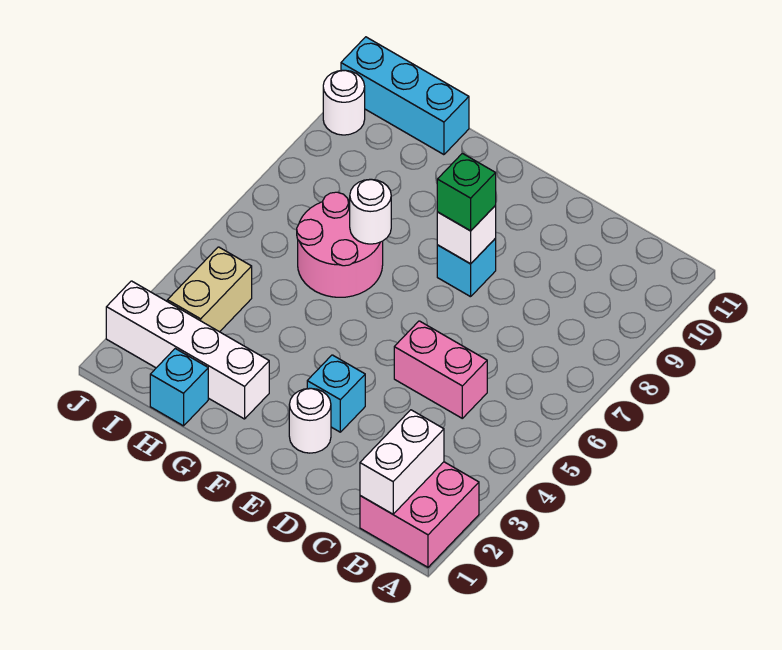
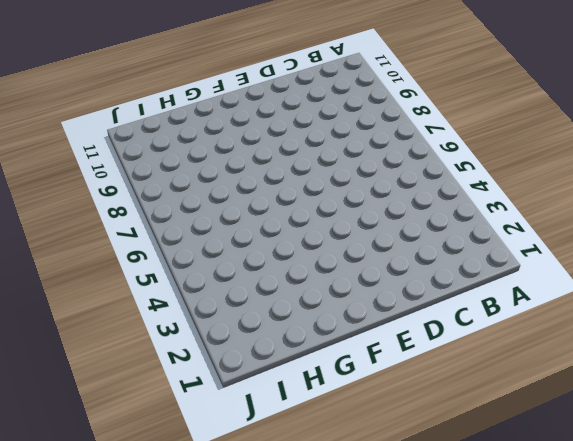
none -> pink brick A1:B2 level 1
none -> pink brick C5:D5 level 1
none -> white round brick E2 level 1

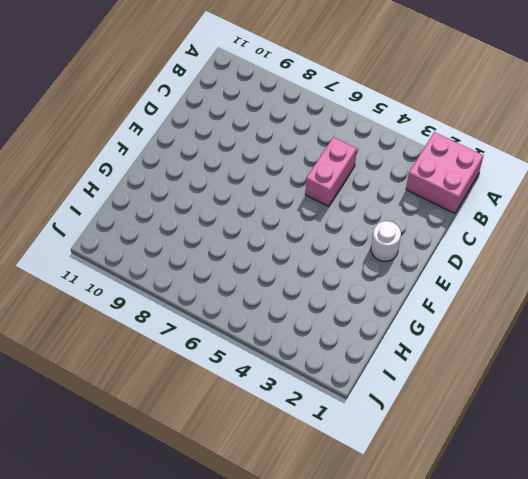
none -> cyan brick E3 level 1
none -> cyan brick E8 level 1
none -> white brick G2:J2 level 1

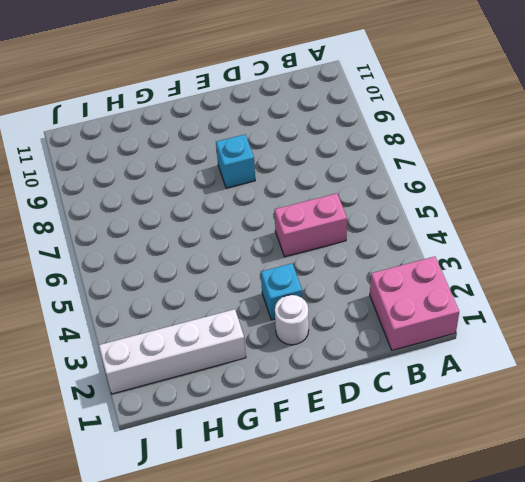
none -> pink round brick G6:H7 level 1
none -> cyan brick H1 level 1
none -> cyan brick H11:J11 level 1

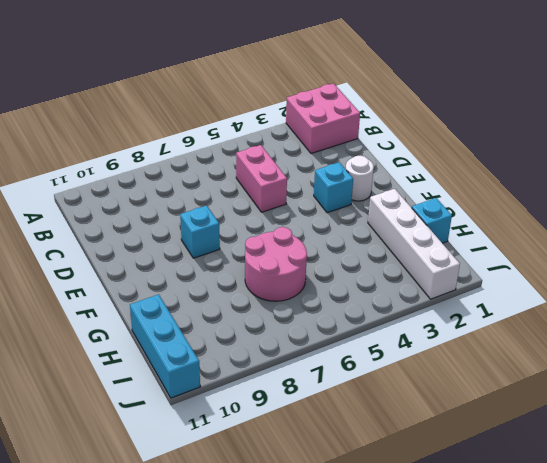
none -> tan brick I3:I4 level 1
none -> white round brick J10 level 1
none -> white brick B1:B2 level 2

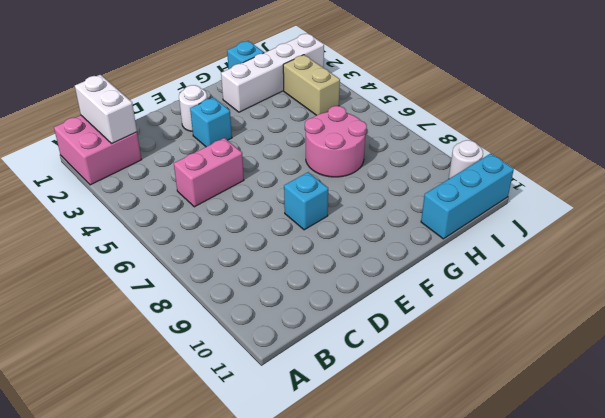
none -> white brick E8 level 2
none -> white round brick G7 level 2
none -> green brick E8 level 3

